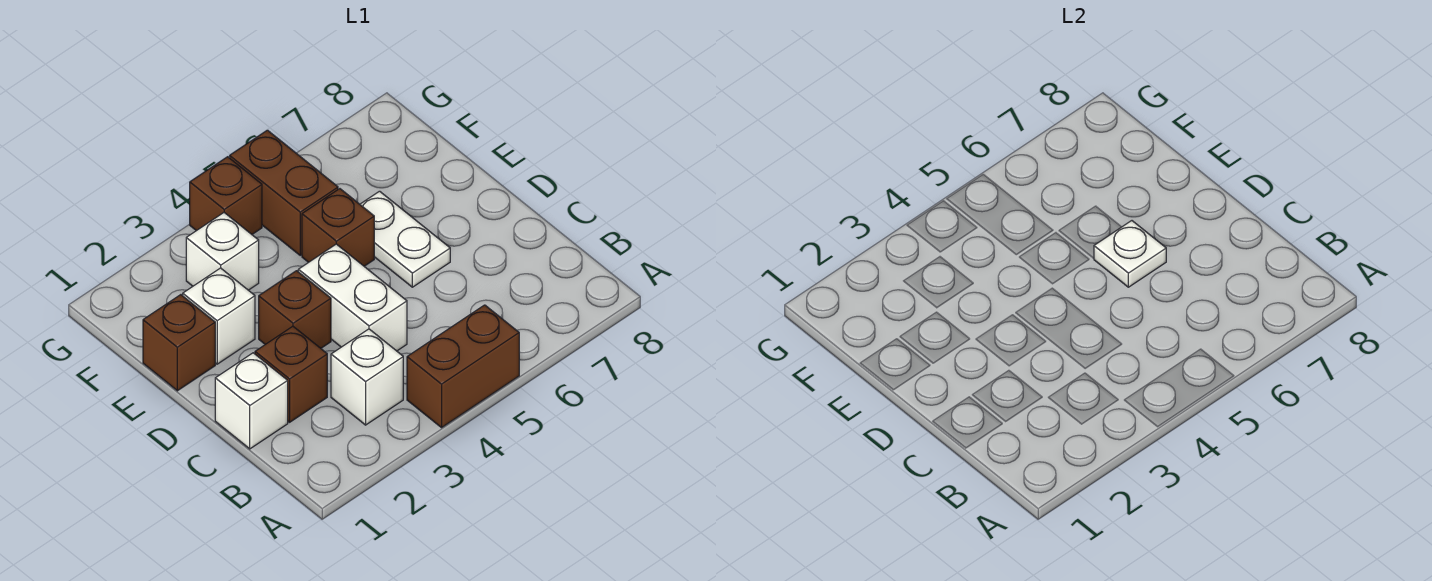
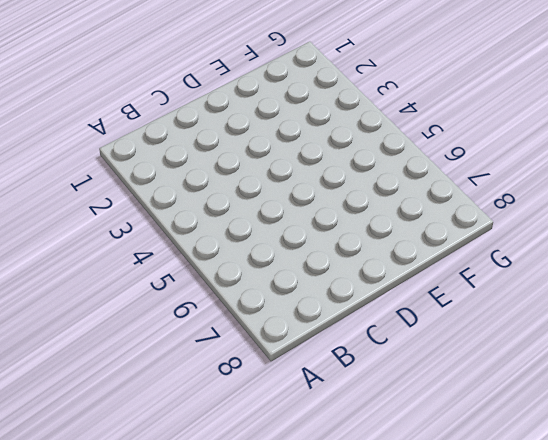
none -> brown brick A4:A5 level 1
none -> white brick B3 level 1
none -> white brick C1 level 1

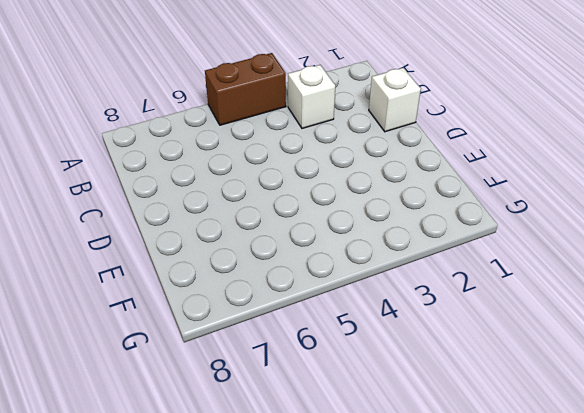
none -> brown brick C2 level 1
none -> white brick C4:D4 level 1
none -> brown brick D3 level 1

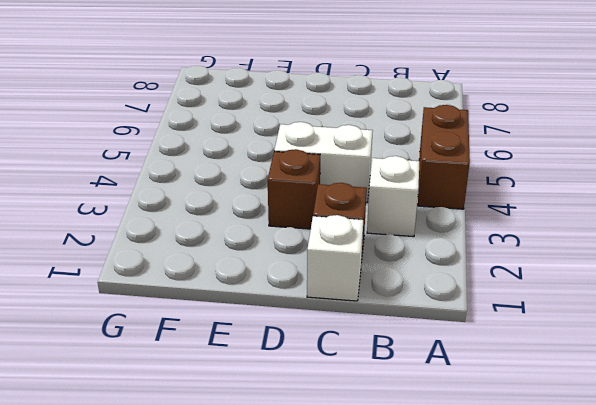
none -> white plate D6:E6 level 1
none -> brown brick E1 level 1
none -> white brick E2 level 1

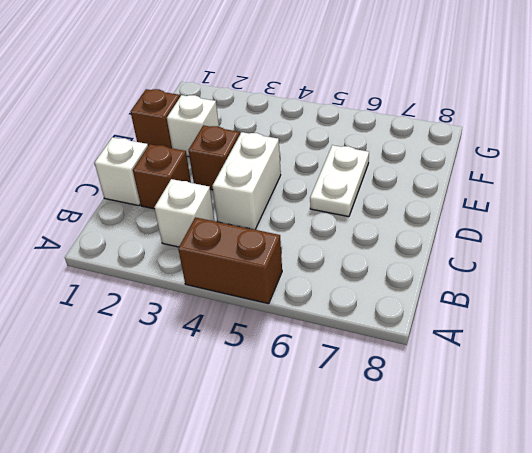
none -> brown brick E5 level 1
none -> white brick F3 level 1
none -> brown brick F5:G5 level 1

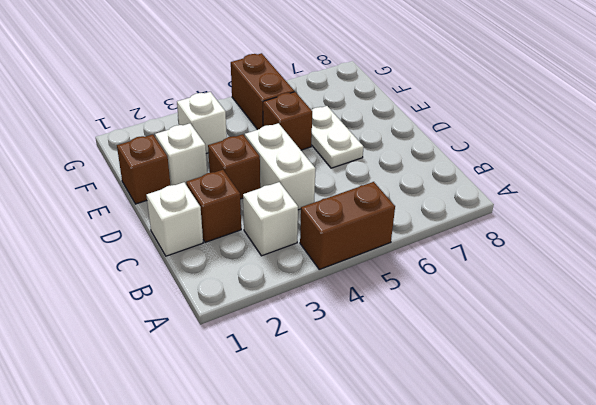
none -> brown brick G4 level 1
none -> white plate D6 level 2

